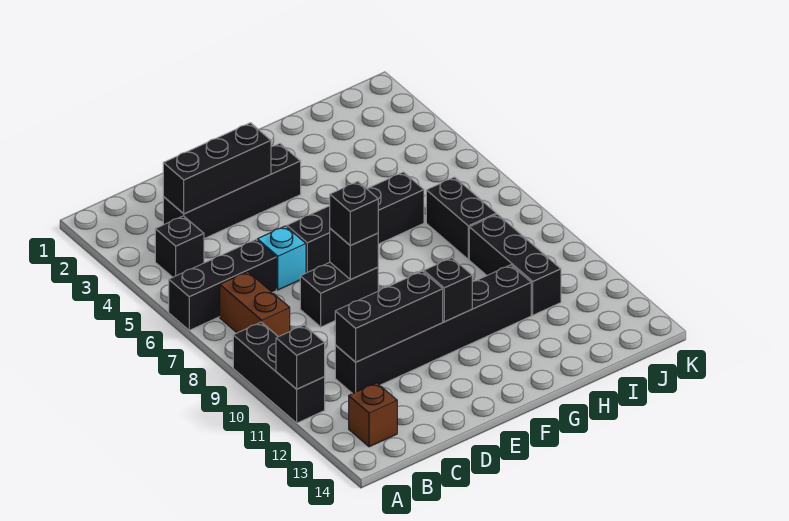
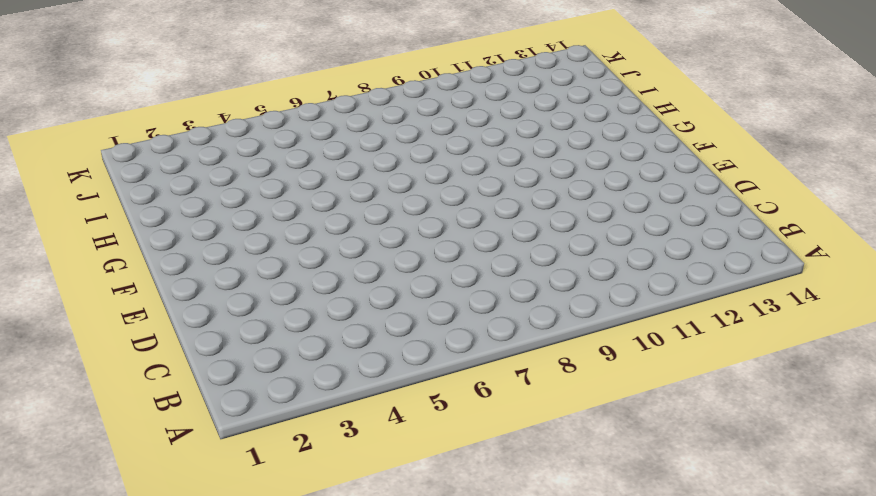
none -> black brick A6:C6 level 1
none -> black brick A9:A11 level 1
none -> black brick B4 level 1

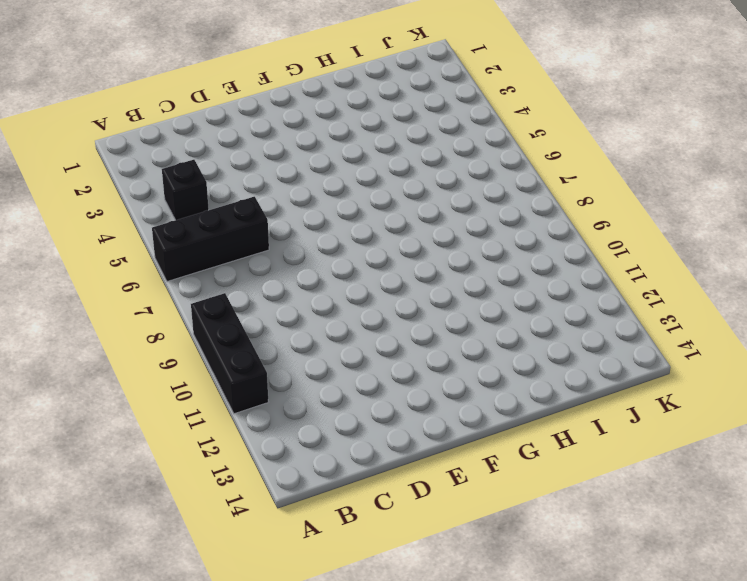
none -> brown brick B7:B8 level 1
none -> brown brick B13 level 1
none -> black brick C3:F3 level 1

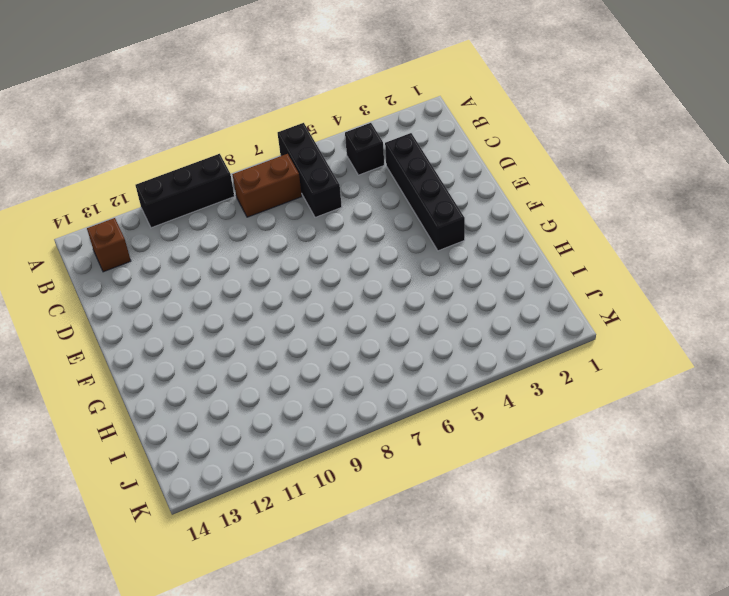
none -> black brick C11:H11 level 1
none -> cyan brick D6 level 1
none -> black brick D8:E8 level 1

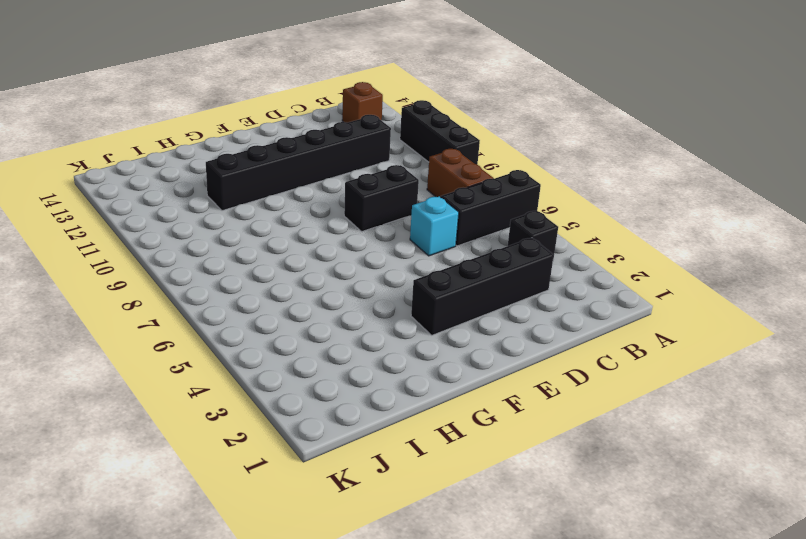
none -> black brick E6:H6 level 1
none -> black brick I7:I8 level 1
none -> black brick I9:I11 level 1

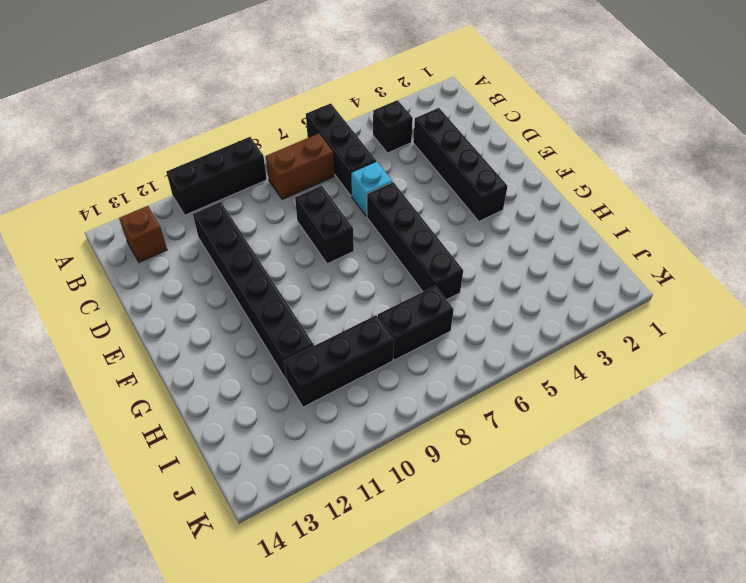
none -> black brick A11 level 2
none -> black brick C3:E3 level 2
none -> black brick C11:E11 level 2

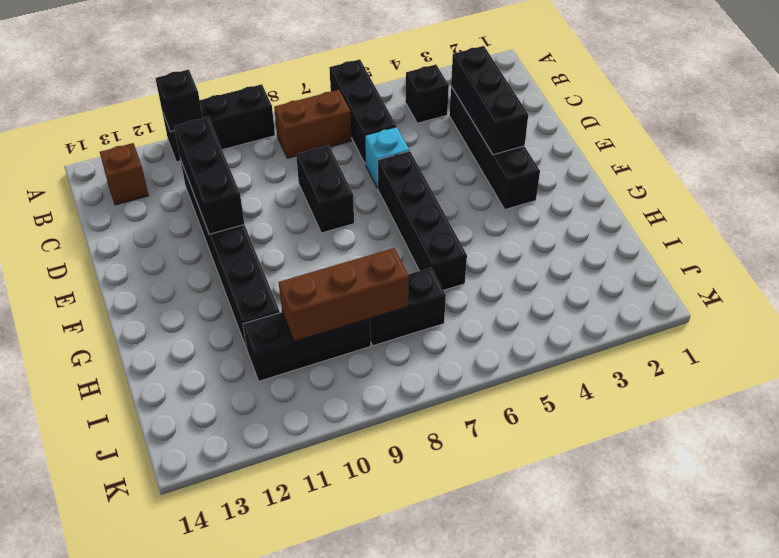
brown brick I8:I10 level 2 -> none
none -> black brick E8 level 2
none -> black brick F11 level 2
none -> black brick E8 level 3

